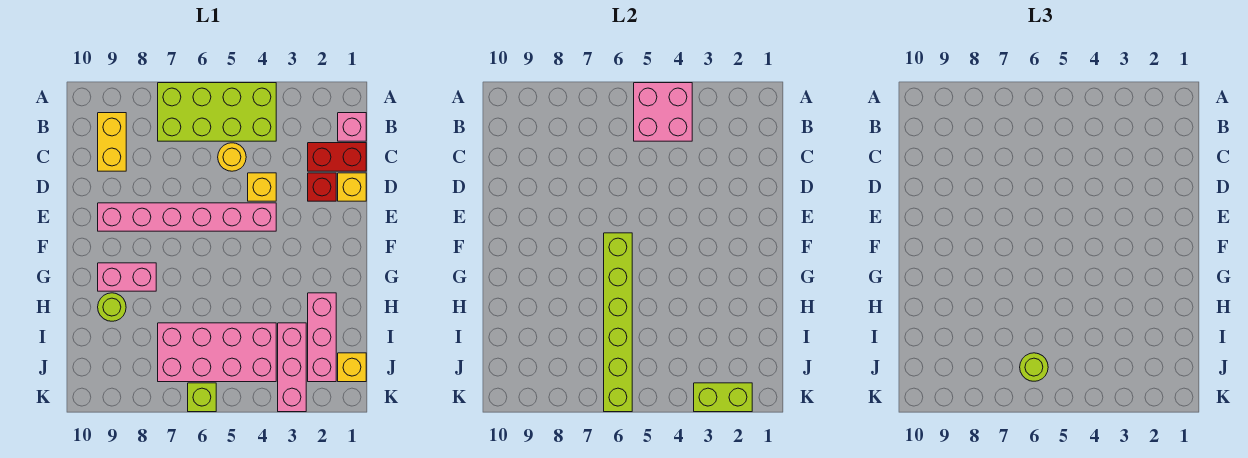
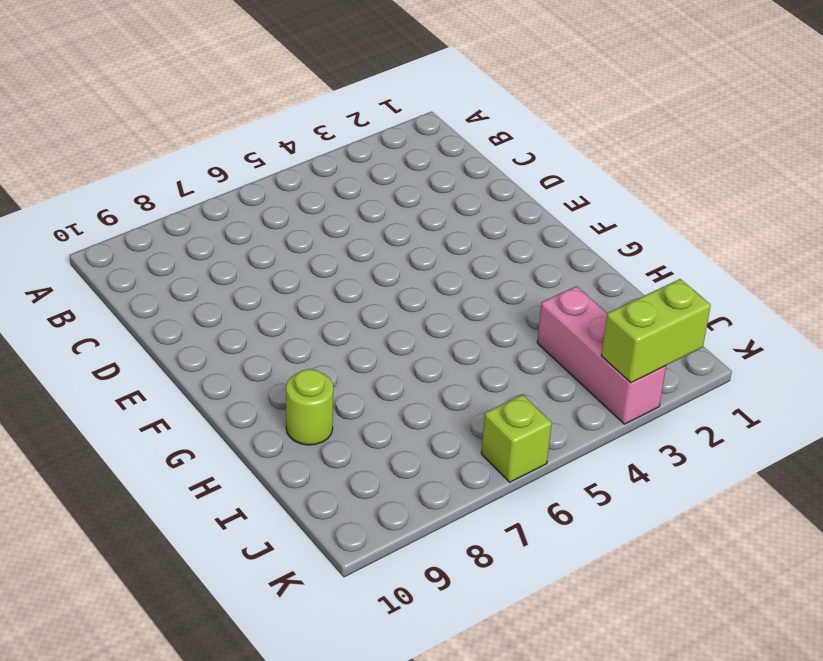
none -> lime brick A4:B7 level 1
none -> pink brick B1 level 1
none -> yellow brick B9:C9 level 1

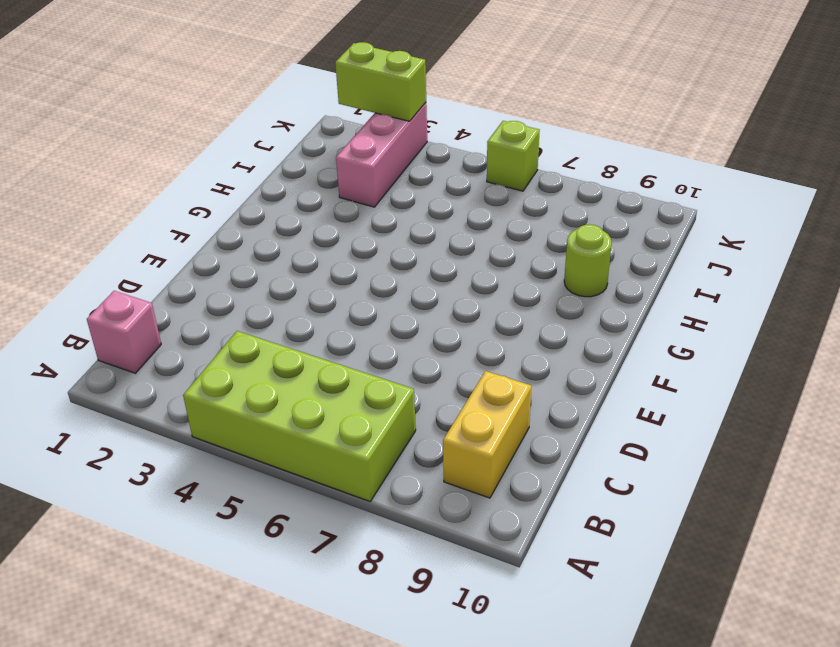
none -> red brick C1:C2 level 1
none -> yellow round brick C5 level 1
none -> yellow brick D1 level 1

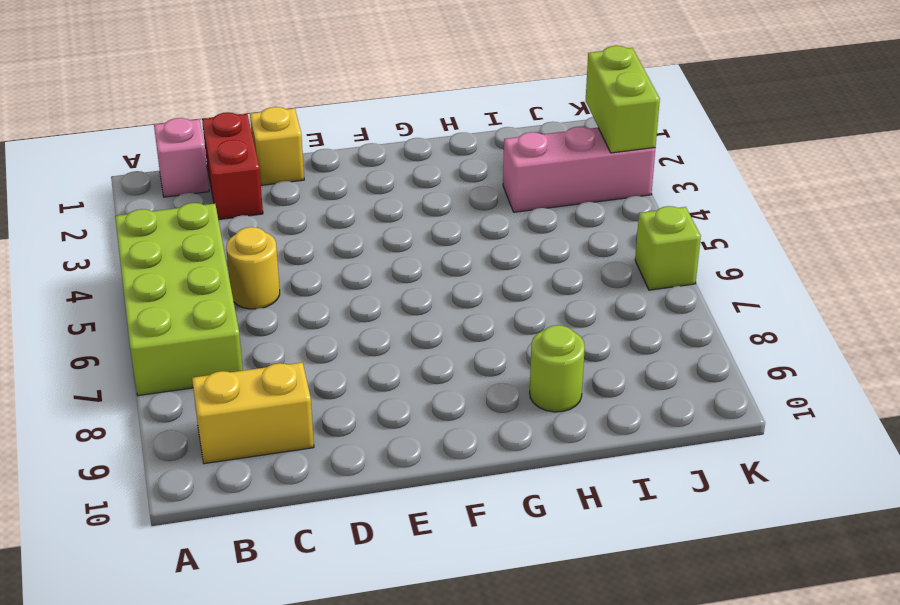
none -> red brick D2 level 1
none -> yellow brick D4 level 1
none -> pink brick E4:E9 level 1

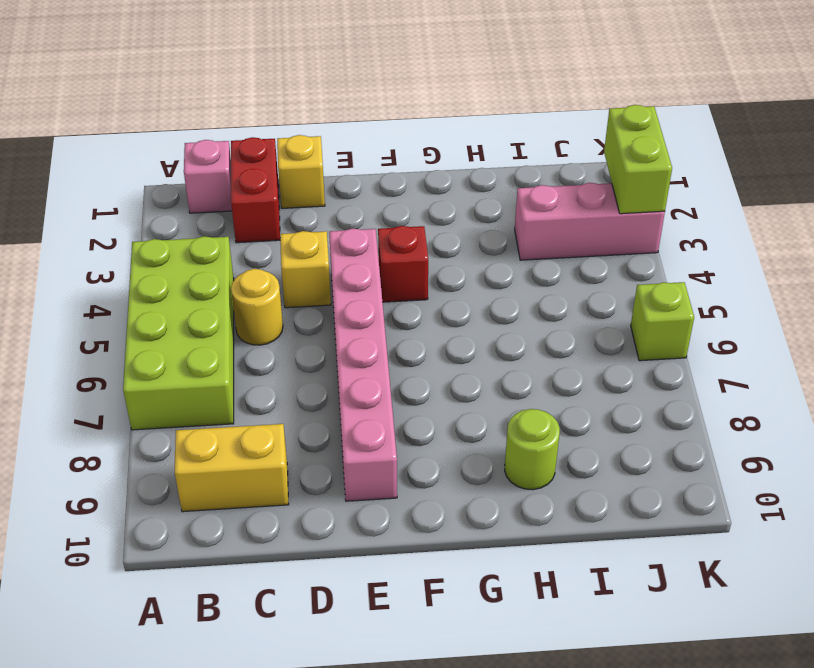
red brick F4 level 1 -> red brick D2 level 1
none -> pink brick G8:G9 level 1
none -> pink brick H2:J2 level 1
none -> pink brick I4:J7 level 1

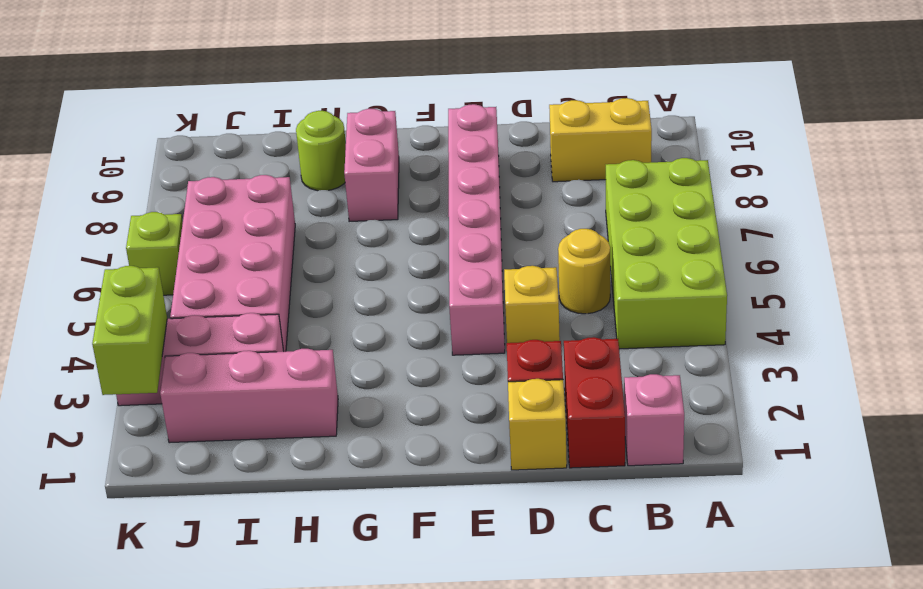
none -> yellow brick J1 level 1
none -> pink brick A4:B5 level 2
none -> lime brick F6:K6 level 2

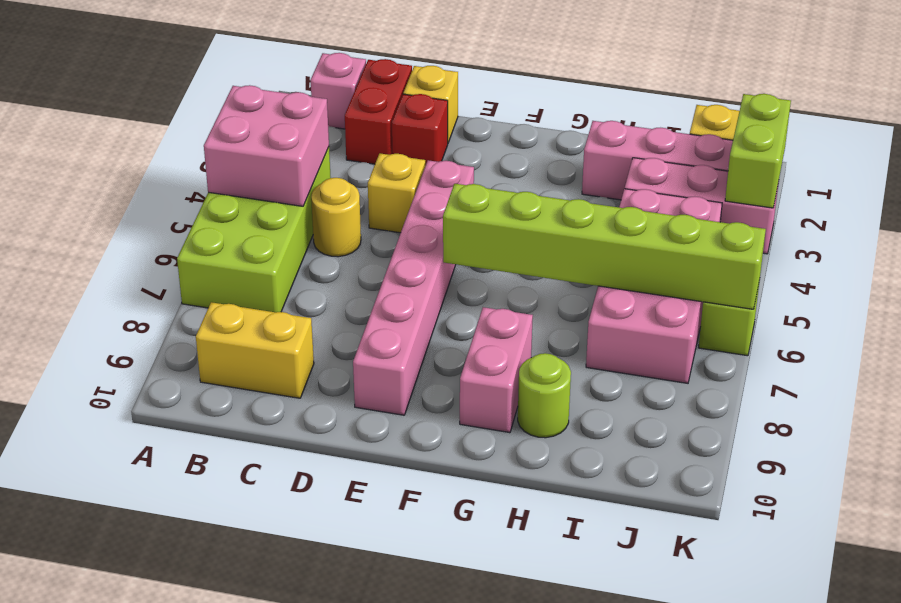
none -> lime round brick J6 level 3

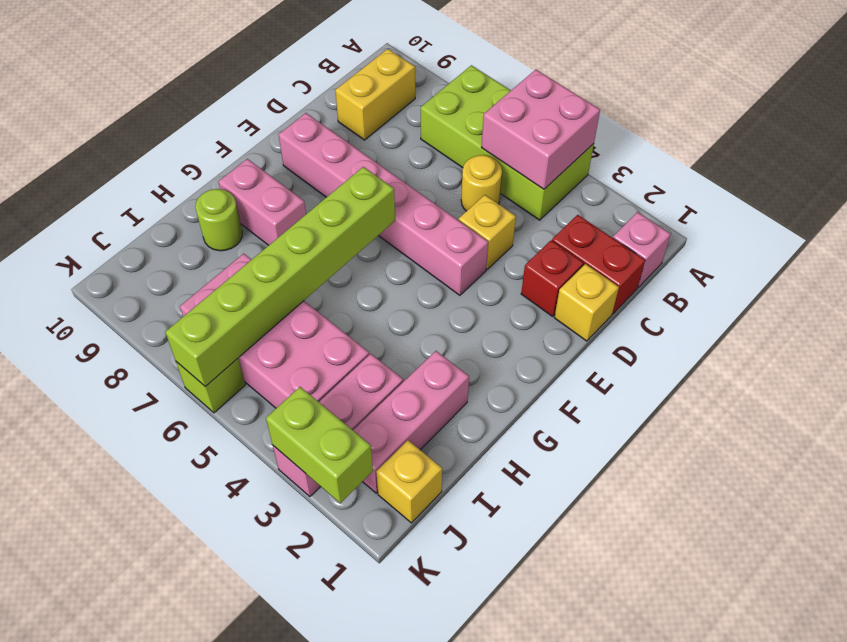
none -> lime round brick J6 level 3

